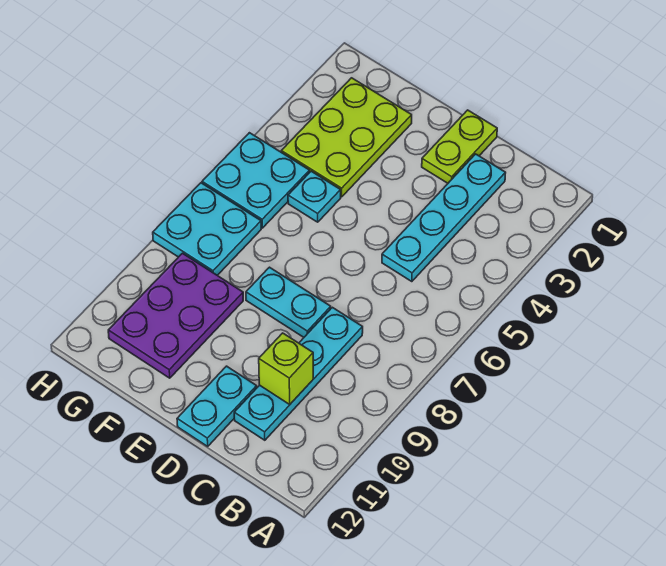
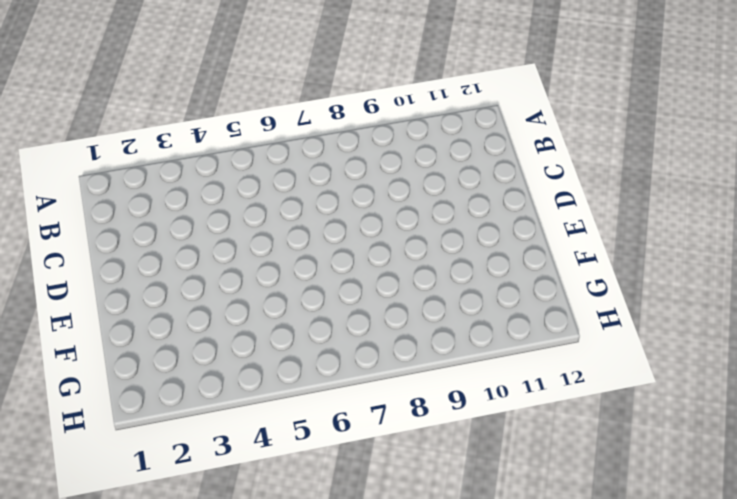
none -> cyan plate C2:C5 level 1
none -> cyan plate C8:C11 level 1

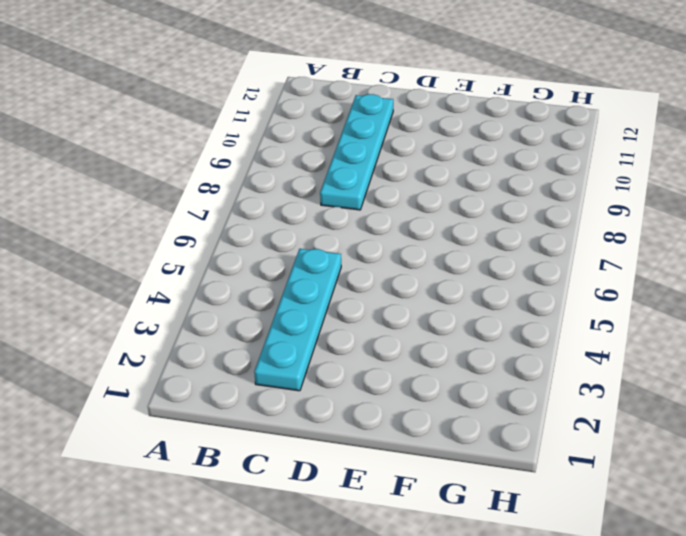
none -> lime plate D1:D2 level 1
none -> cyan plate D8:E8 level 1

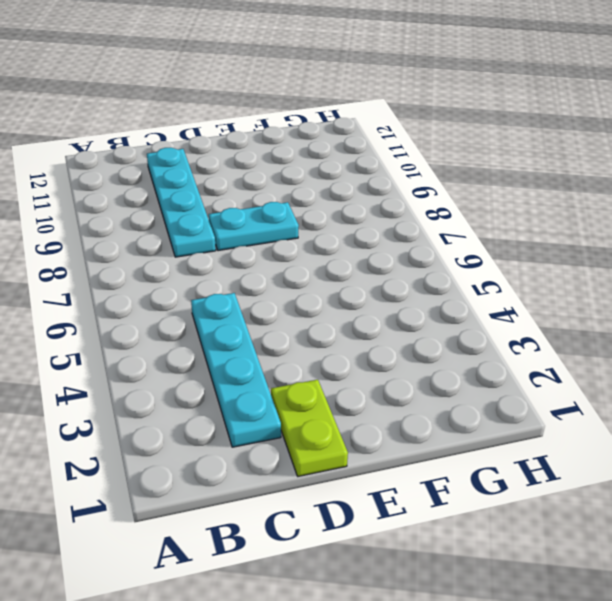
none -> cyan plate D11:D12 level 1
none -> lime plate F2:G4 level 1

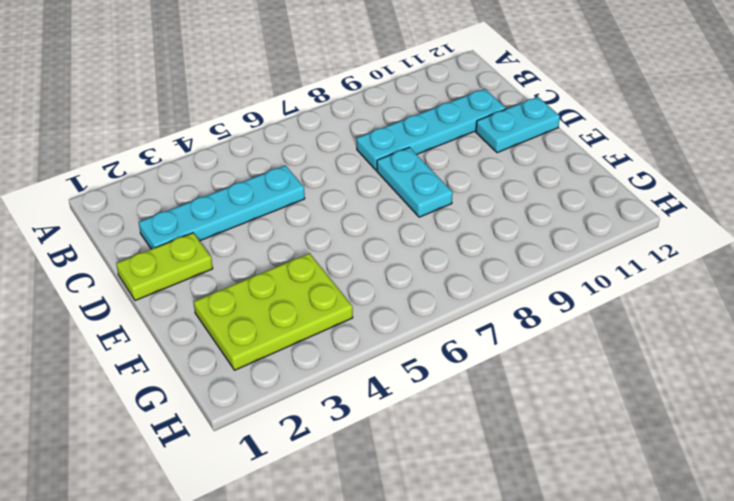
none -> cyan plate F5 level 1
none -> purple plate F9:G11 level 1

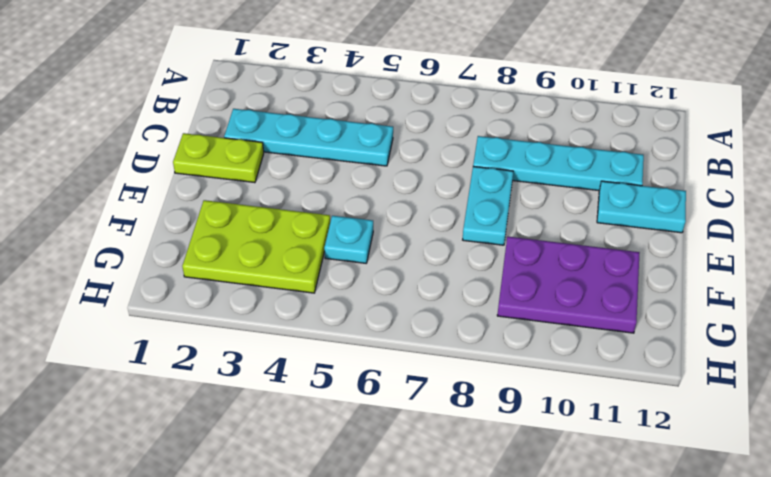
none -> cyan plate G5:H6 level 1
none -> cyan plate G7:H8 level 1

